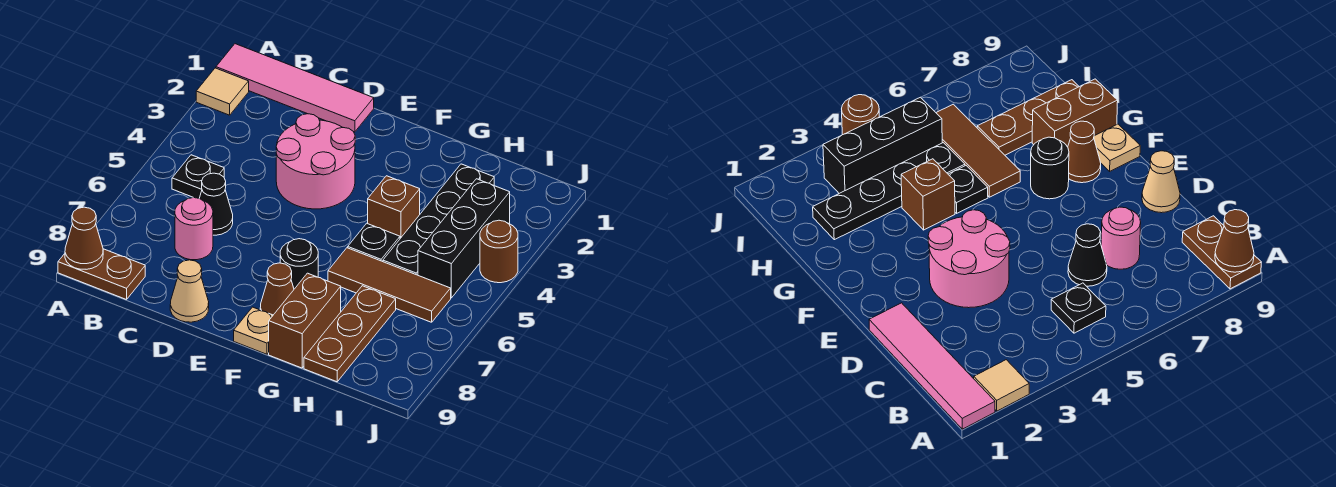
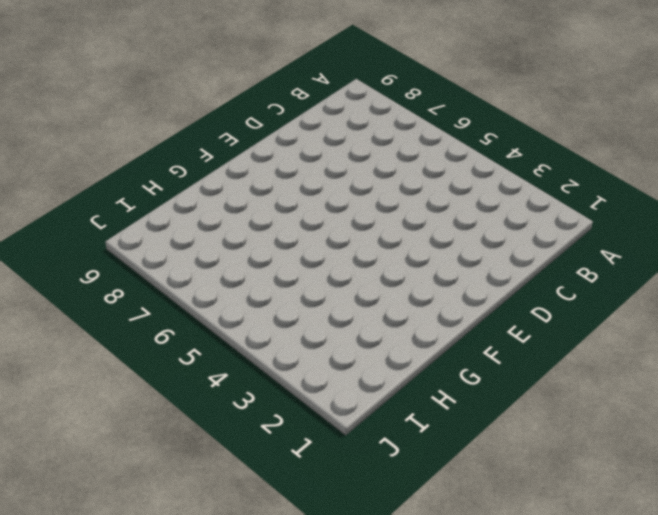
none -> pink tile A1:D1 level 1
none -> tan tile A2 level 1
none -> brown plate A9:B9 level 1

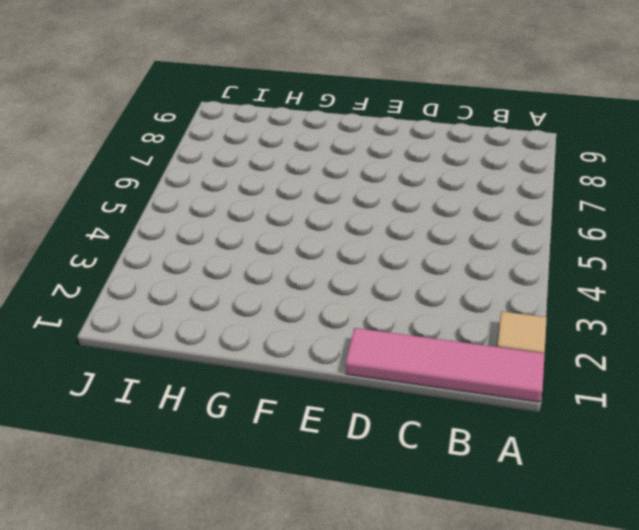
none -> brown plate A9:B9 level 1
none -> black plate B5 level 1
none -> black cone C6 level 1

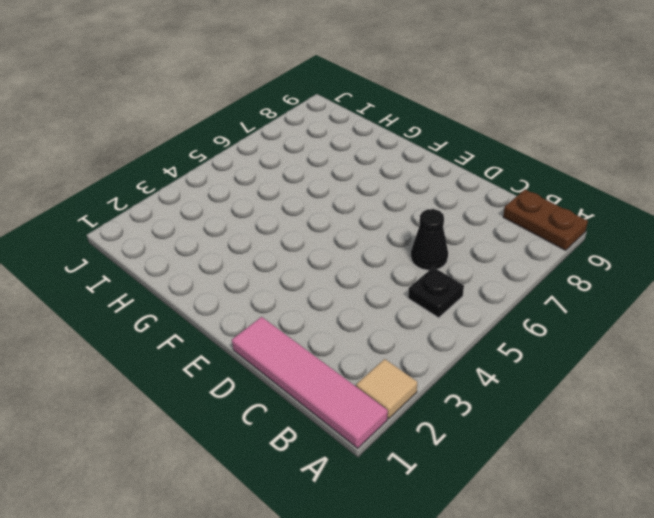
none -> pink round brick C7 level 1
none -> pink round brick D3:E4 level 1
none -> tan cone D9 level 1

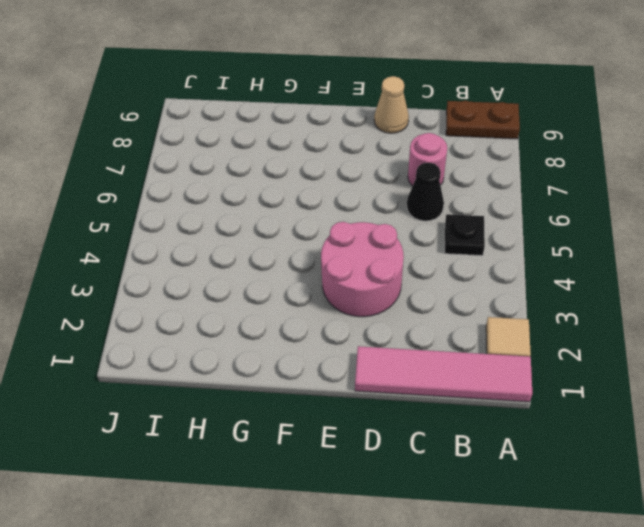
none -> black round brick F7 level 1
none -> brown cone F8 level 1
none -> tan plate F9 level 1

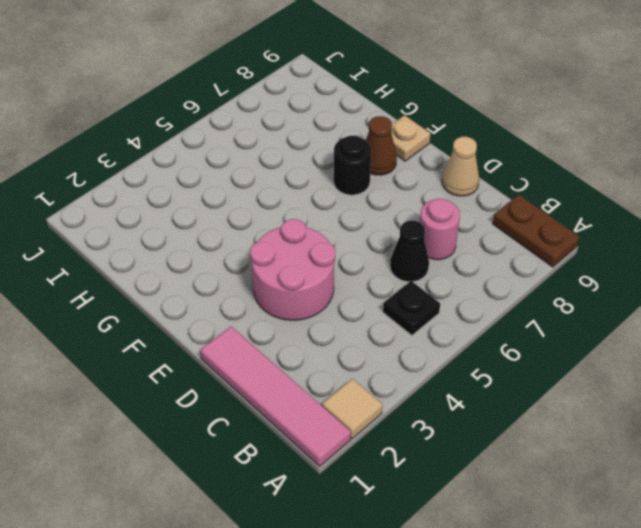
none -> brown brick G4 level 1
none -> black plate G5 level 1
none -> brown tile G6:I6 level 1

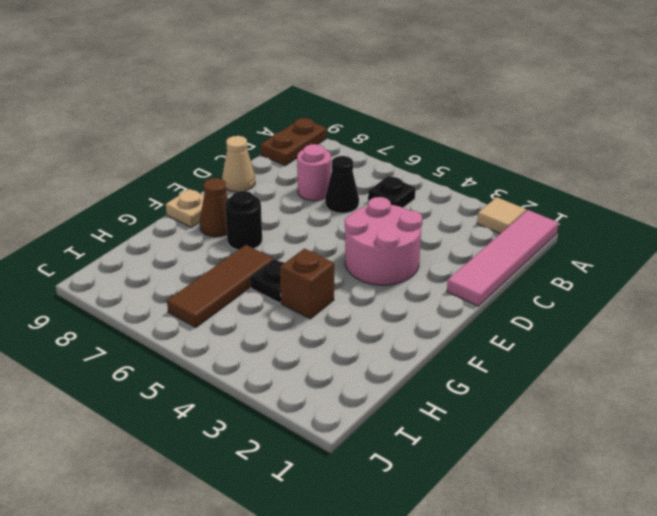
none -> brown brick G8:G9 level 1
none -> black plate H2:H5 level 1
none -> brown plate H7:H9 level 1

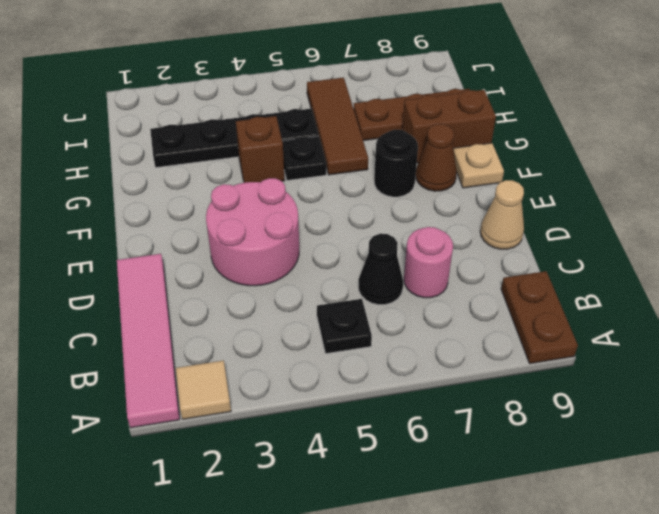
none -> black brick I3:I5 level 1
none -> brown round brick J4 level 1
none -> brown cone A9 level 2

